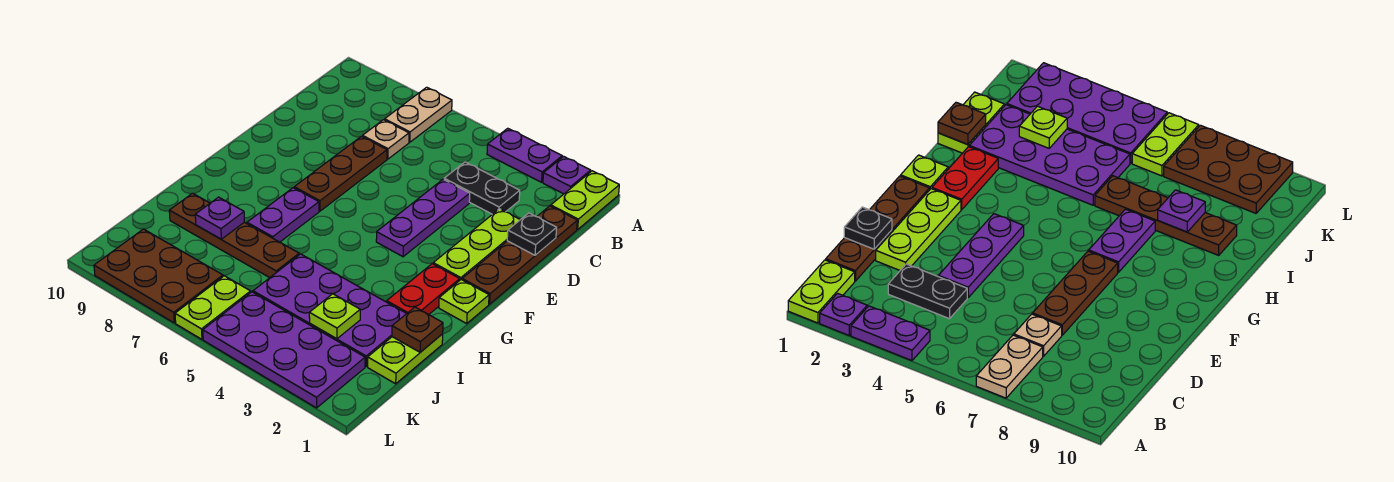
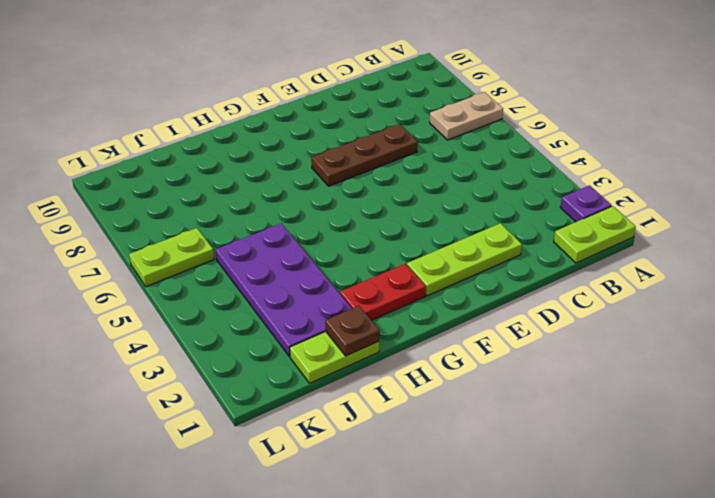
none -> purple plate A3:A4 level 1
none -> brown plate C1:F1 level 1
none -> black plate C3:C4 level 1

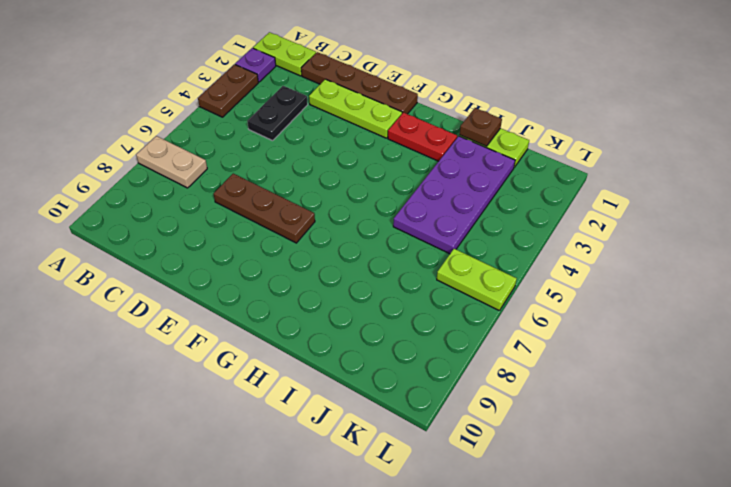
brown plate A3:A4 level 1 -> purple plate A3:A4 level 1
none -> tan plate C7 level 1
none -> purple plate D4:F4 level 1
none -> lime plate G1 level 1

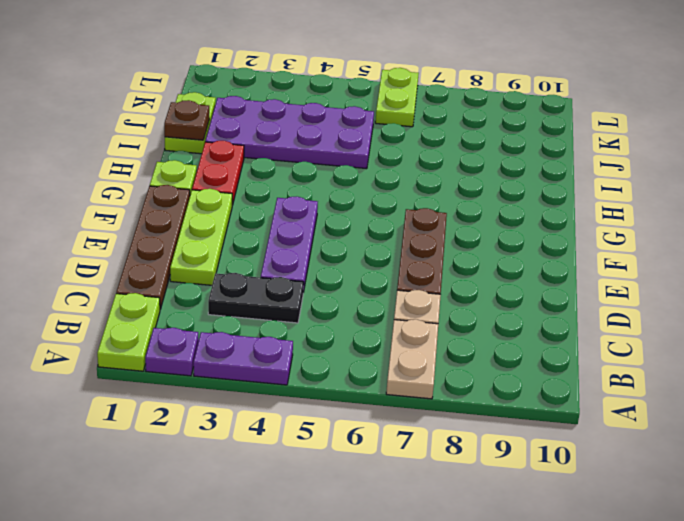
none -> purple plate G7:H7 level 1
none -> brown plate I6:I9 level 1
none -> purple plate K2:L5 level 1

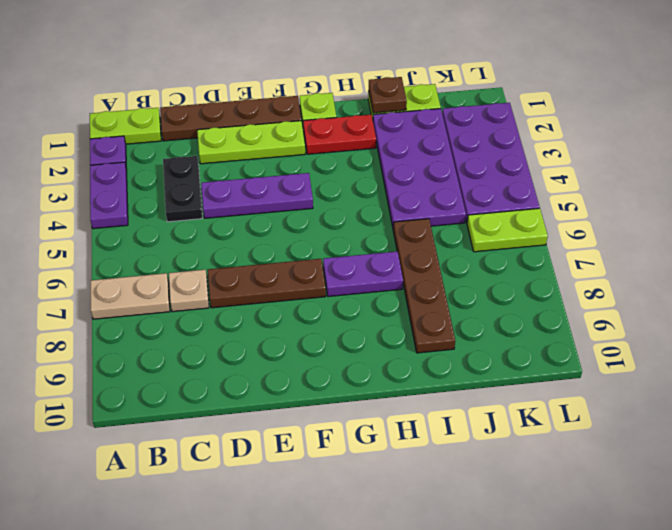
none -> brown plate K7:L9 level 1
none -> black plate D1 level 2
none -> purple plate I8 level 2

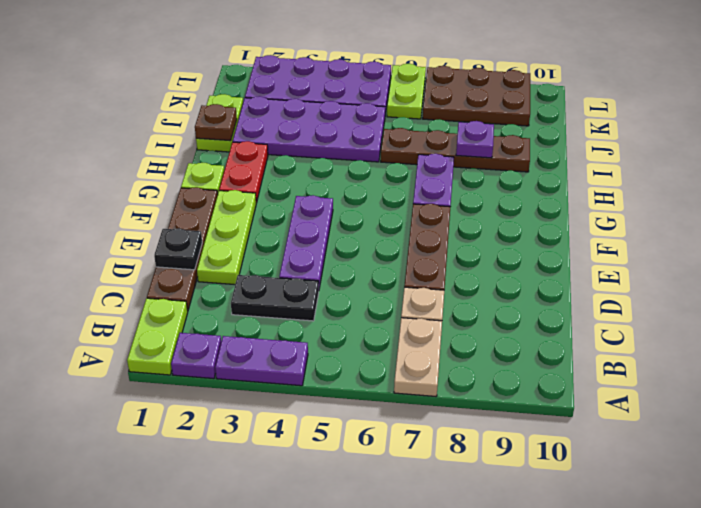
none -> lime plate J3 level 2

